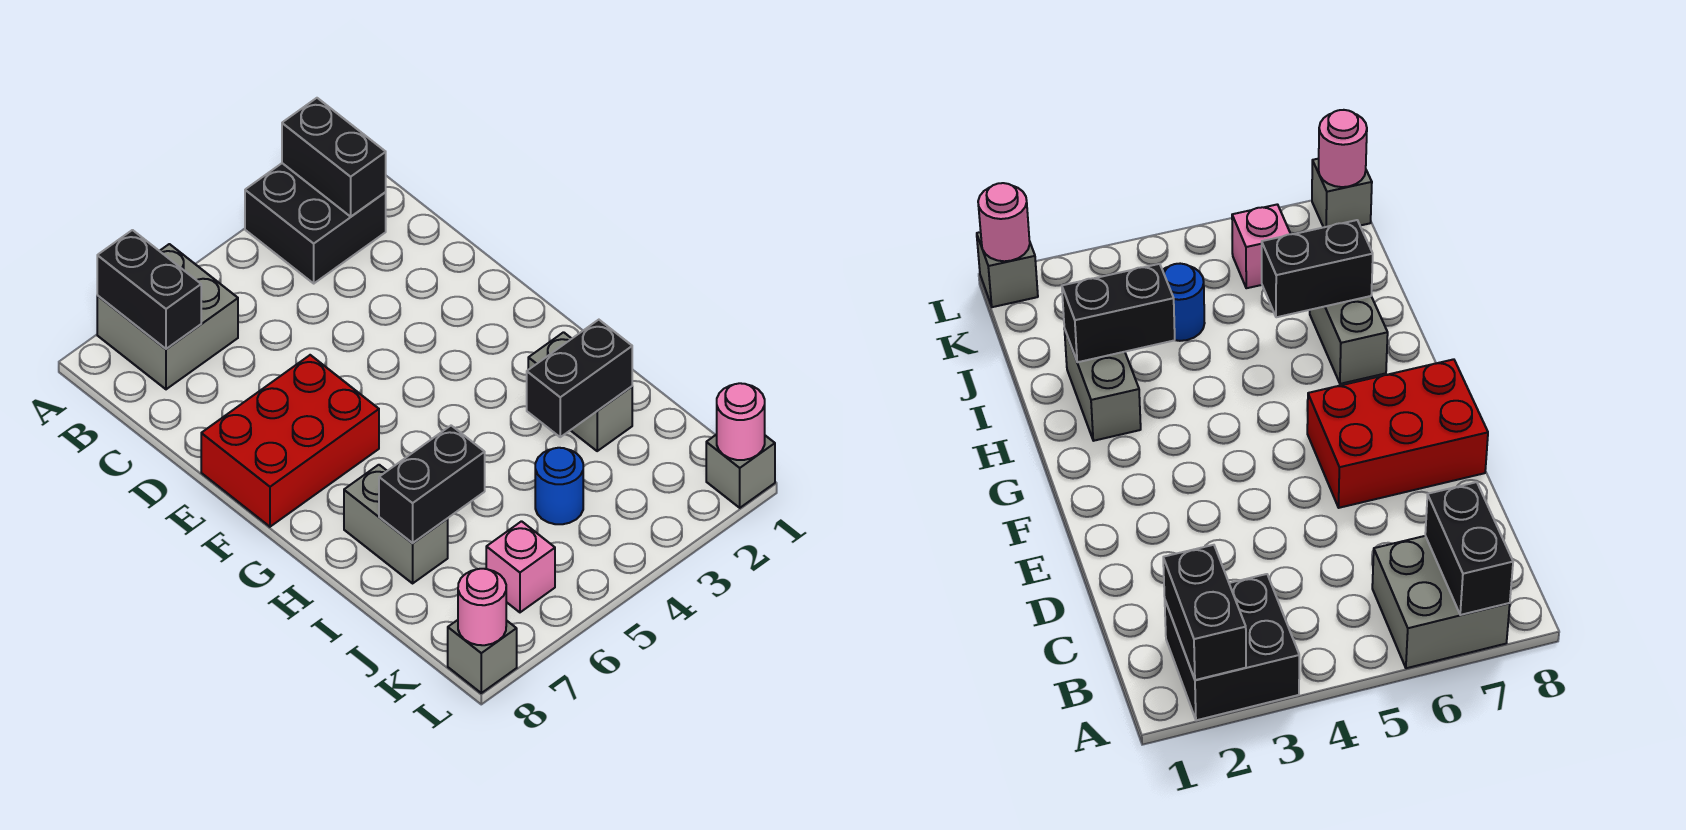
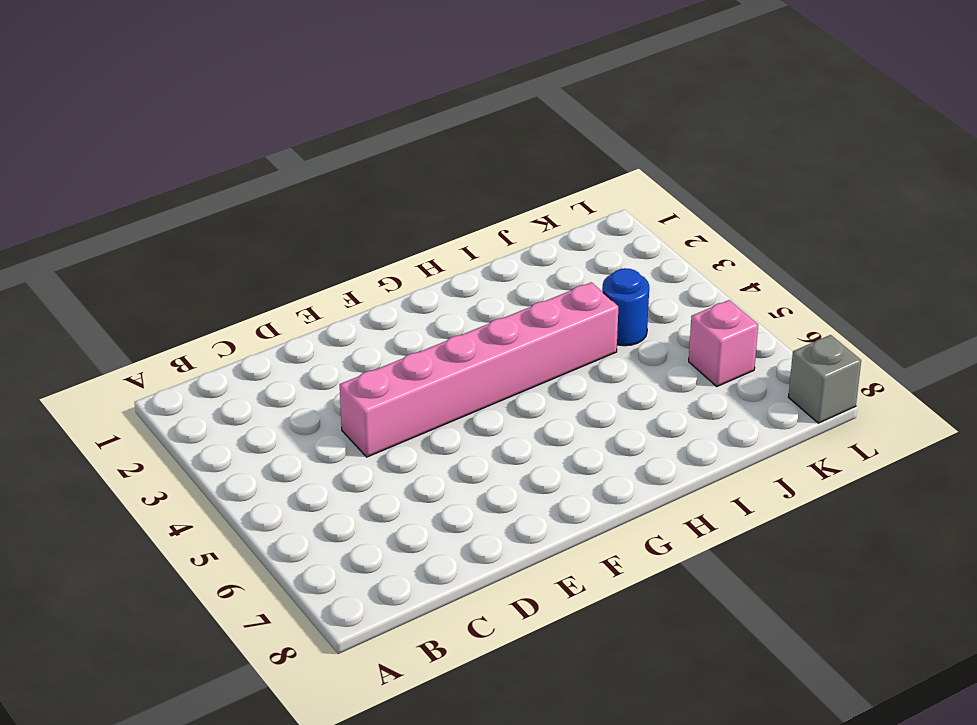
pink brick D4:I4 level 1 -> none
none -> black brick A2:B3 level 1
none -> grey brick A6:B7 level 1
none -> red brick E6:F8 level 1

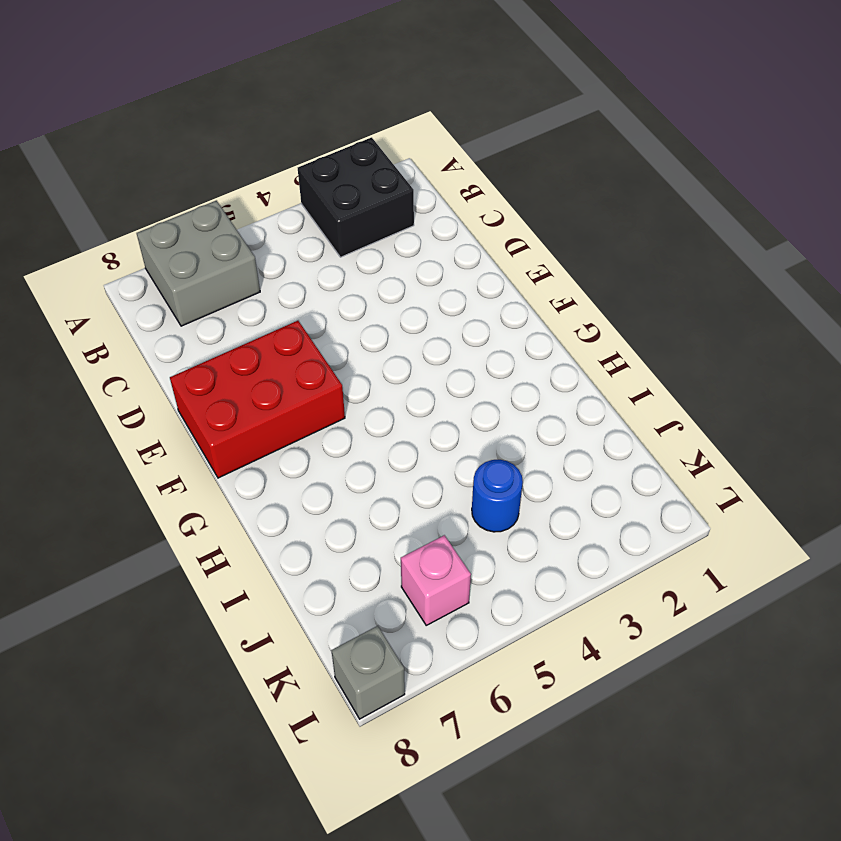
none -> grey brick H2:I2 level 1
none -> grey brick H7:I7 level 1
none -> grey brick L1 level 1

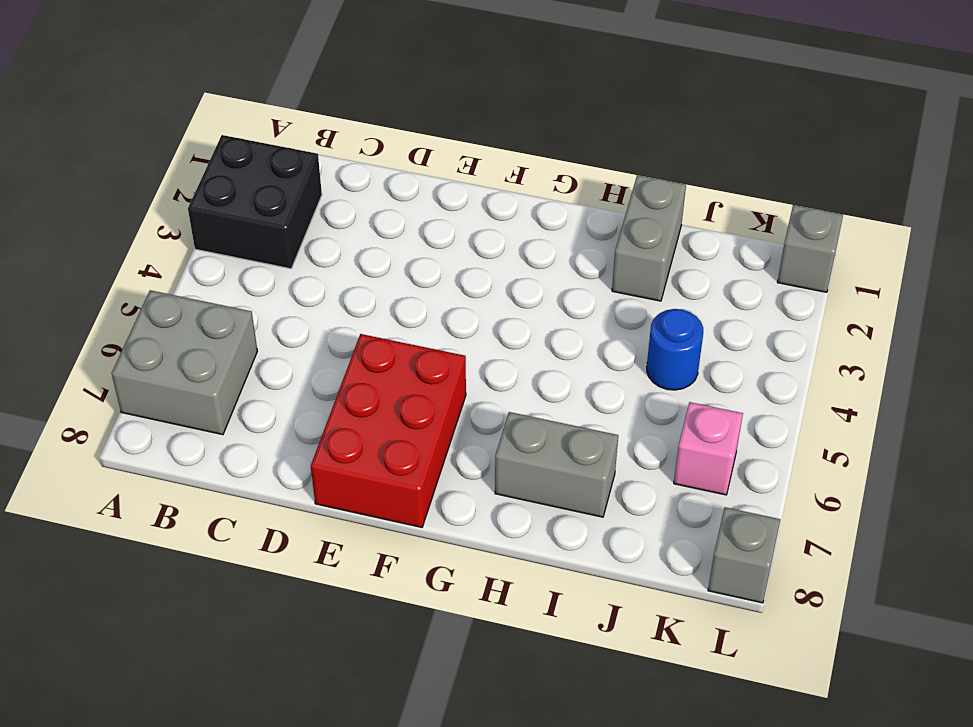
grey brick I1:I2 level 1 -> grey brick H2:I2 level 1
none -> black brick A2:B2 level 2
none -> black brick A7:B7 level 2
none -> black brick I2:I3 level 2

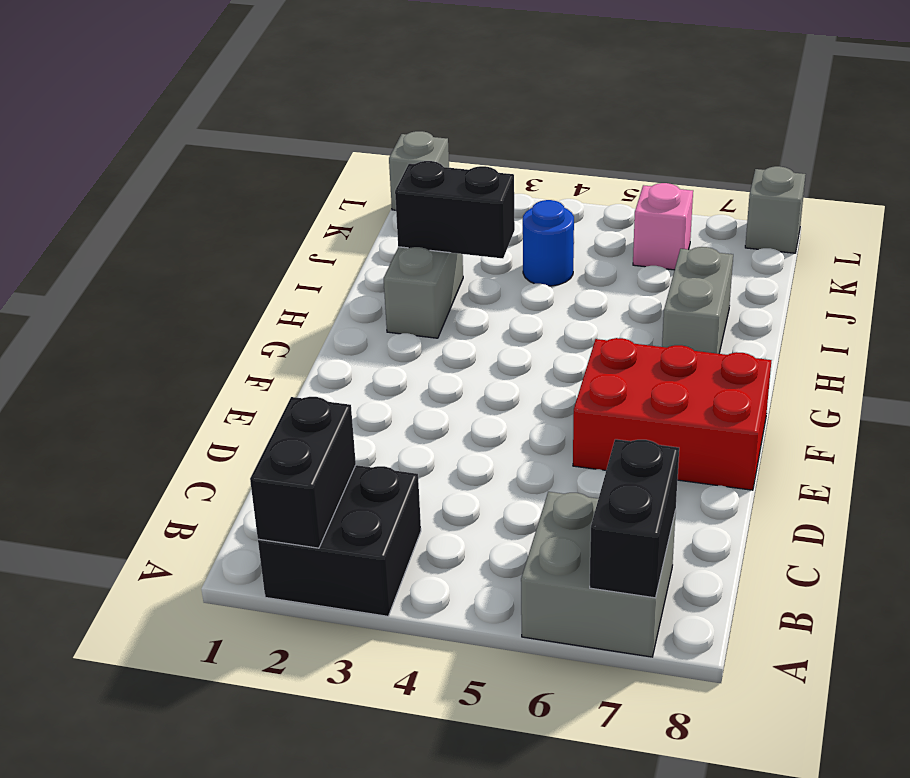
none -> black brick I6:I7 level 2
none -> pink round brick L1 level 2
none -> pink round brick L8 level 2

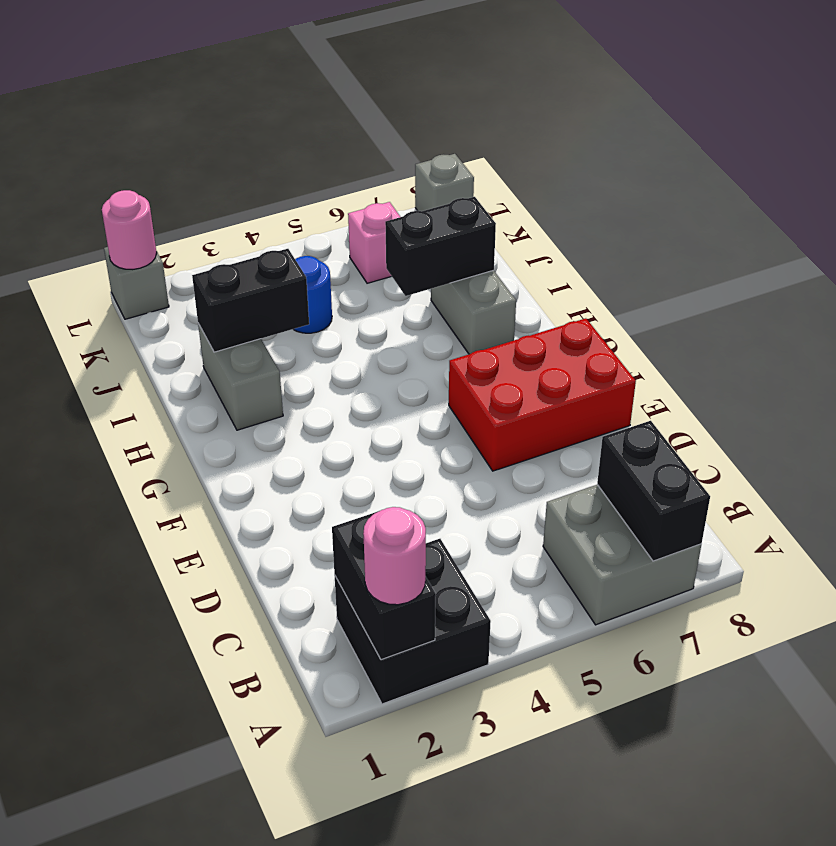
pink round brick A2 level 3 -> pink round brick L8 level 2

